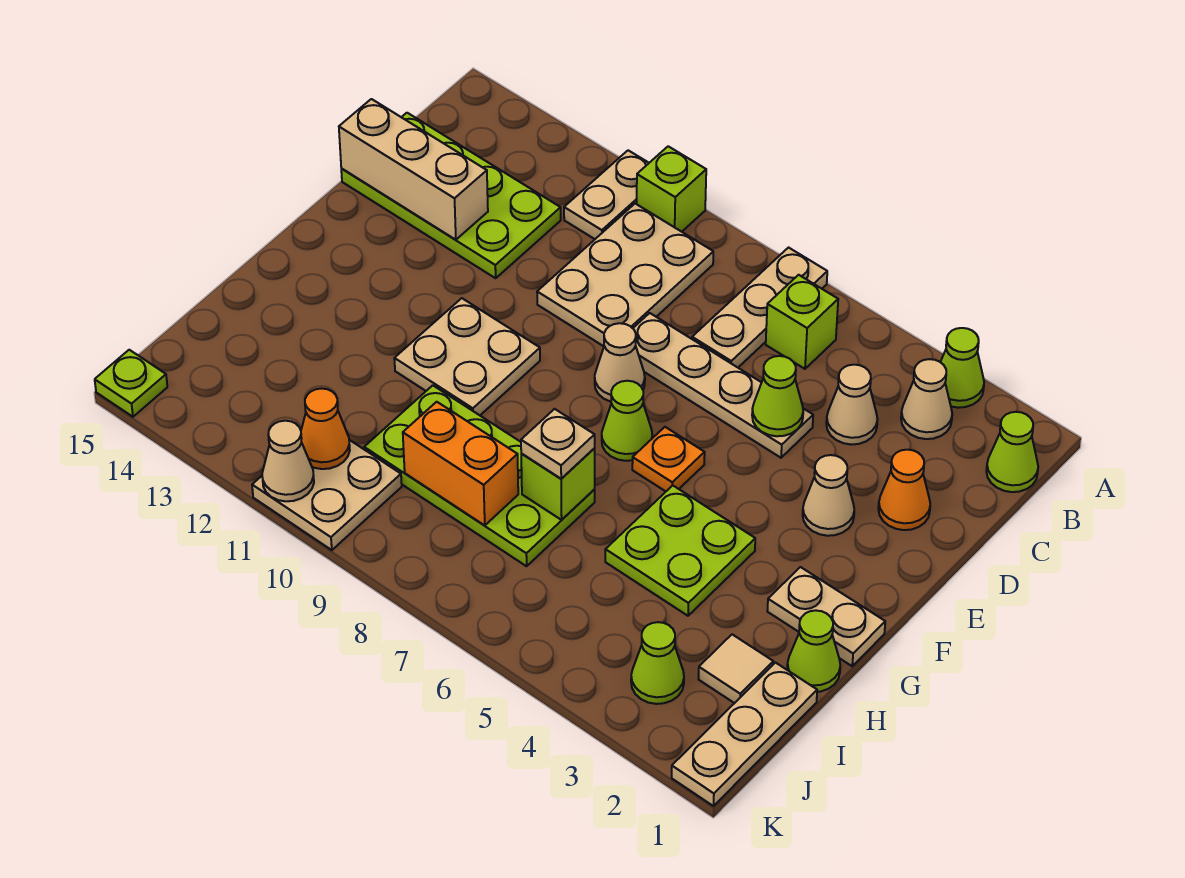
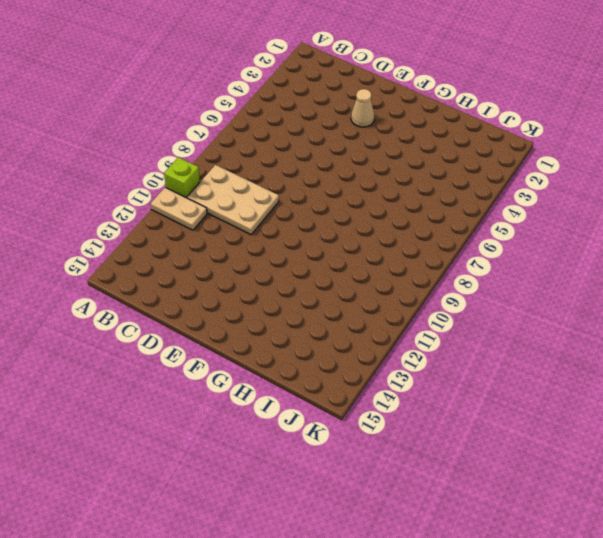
none -> lime cone A3 level 1
none -> tan plate A7:C7 level 1
none -> lime cone B1 level 1
none -> tan cone B3 level 1

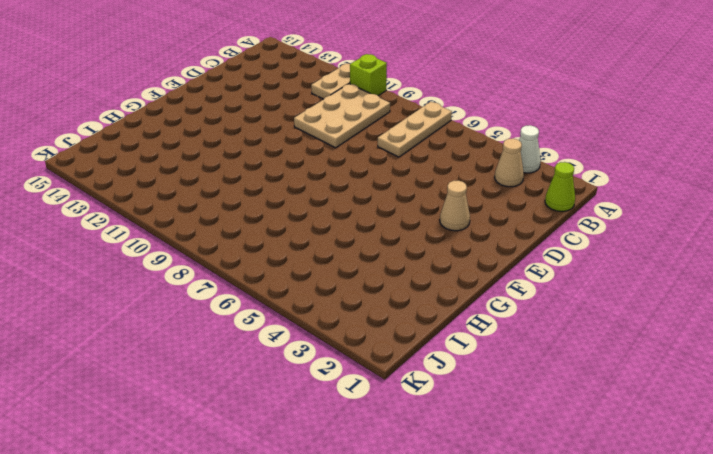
white cone A3 level 1 -> lime cone A3 level 1
none -> lime brick B6 level 1
none -> tan cone C4 level 1
none -> lime plate C12:D15 level 1
none -> orange cone D2 level 1

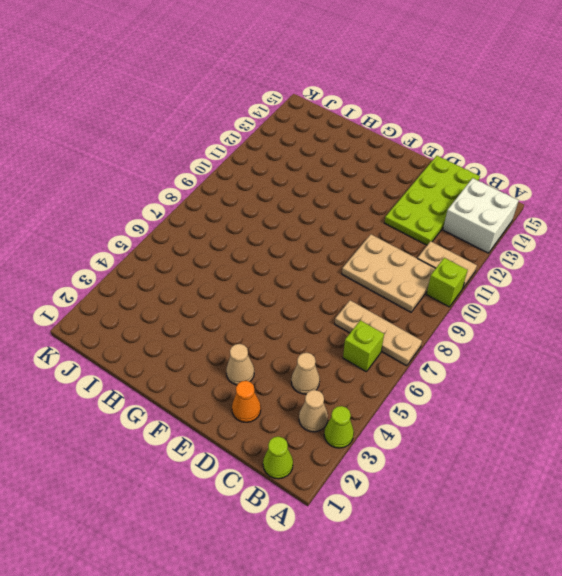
white brick A13:B14 level 1 -> none
none -> tan plate D5:D8 level 1
none -> tan cone E8 level 1
none -> orange plate F6 level 1
none -> lime cone F7 level 1

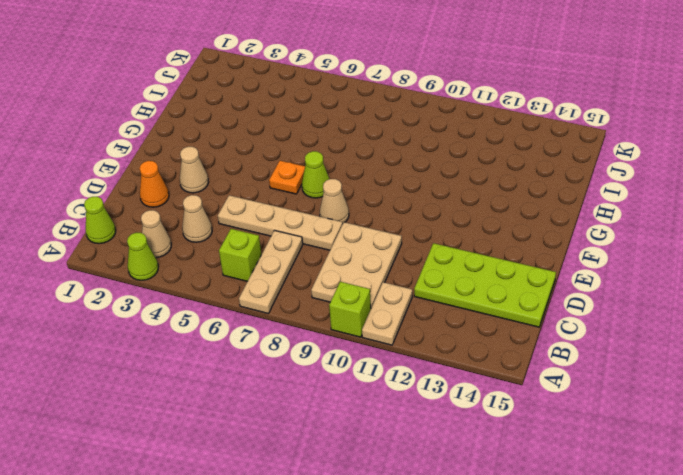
none -> tan plate F10:G11 level 1
none -> tan plate G1:G2 level 1
none -> lime plate G4:H5 level 1
none -> lime cone H1 level 1

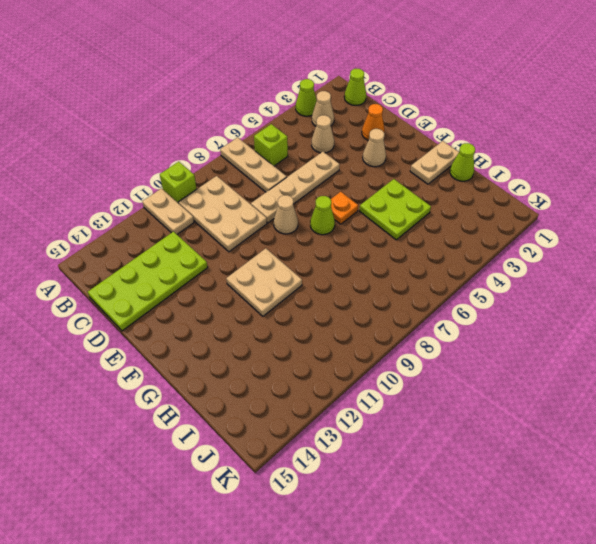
none -> lime plate H7:I10 level 1
none -> tan plate I1:K1 level 1
none -> tan tile I2 level 1
none -> lime cone J3 level 1

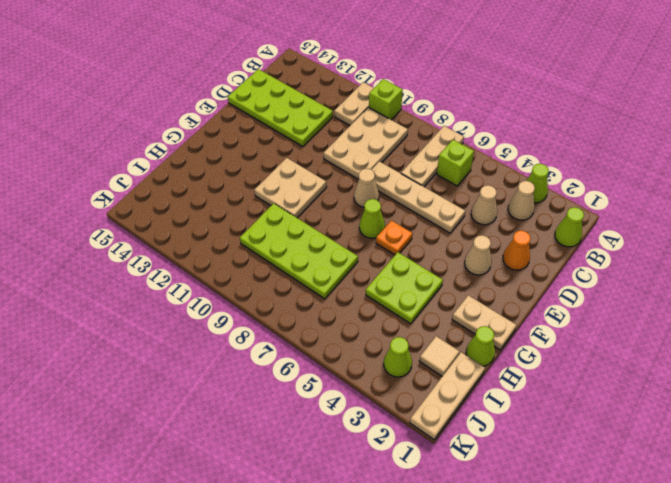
none -> tan plate J10:K11 level 1
none -> lime plate K15 level 1
none -> lime cone D5 level 2
none -> tan brick D13:D15 level 2

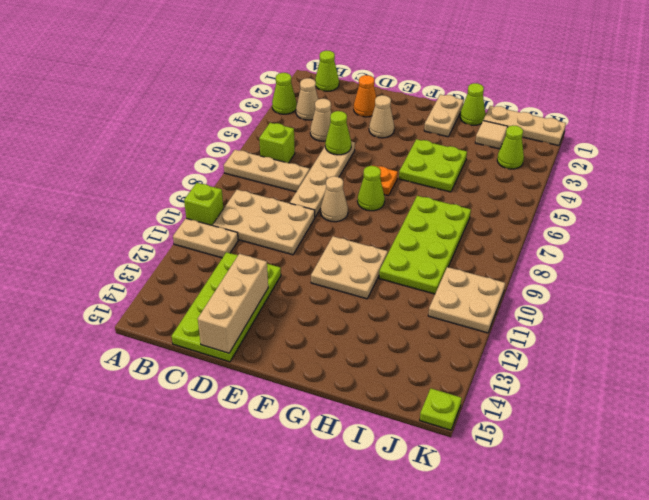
none -> lime brick H7 level 2
none -> orange brick I8:I9 level 2
none -> orange cone J11 level 2
none -> tan cone K11 level 2

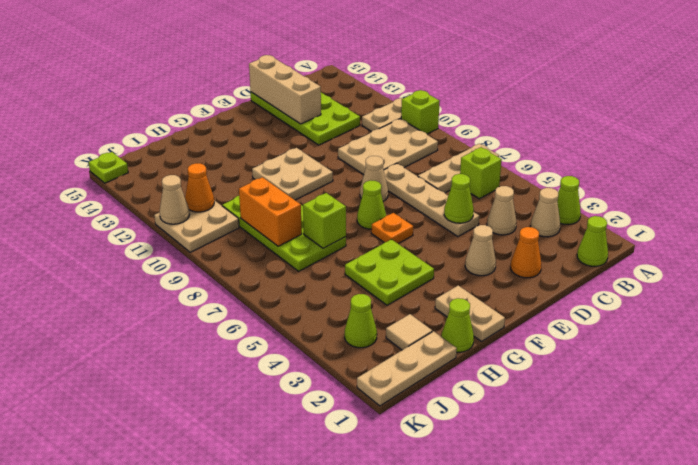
none -> tan plate H7 level 3

